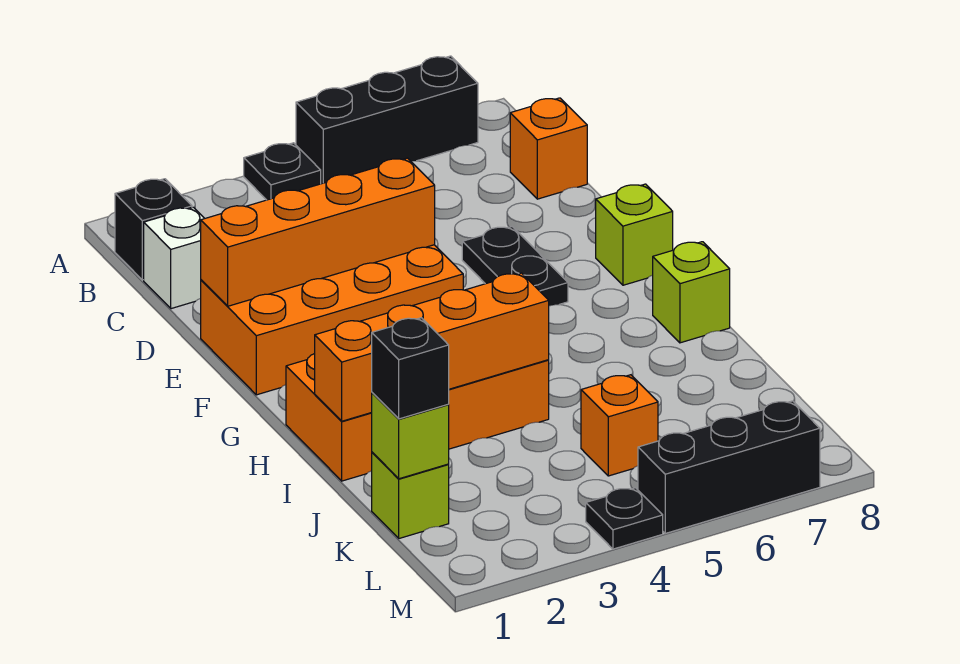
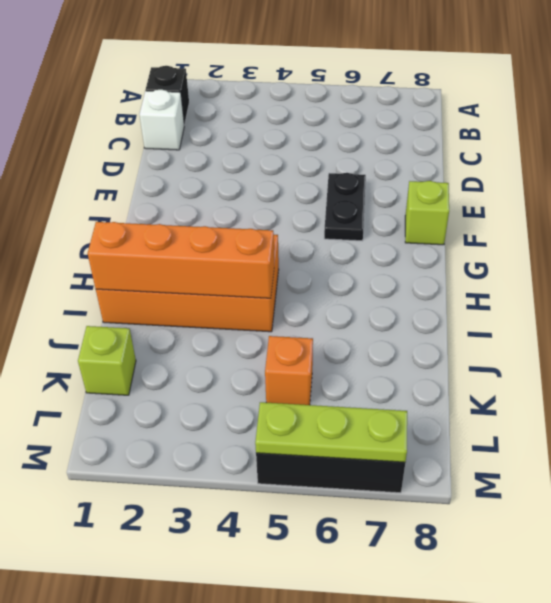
lime plate M5:M7 level 2 -> none
none -> black plate A4 level 1
none -> black brick A5:A7 level 1
none -> orange brick C8 level 1

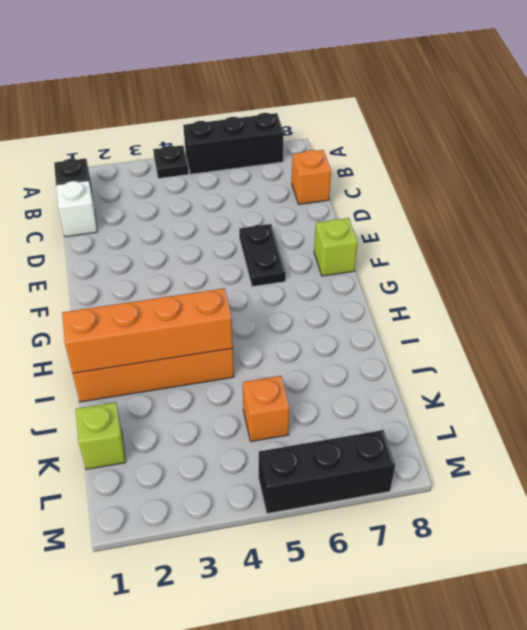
none -> orange brick E1:F4 level 1
none -> lime brick H8 level 1
none -> black plate M4 level 1

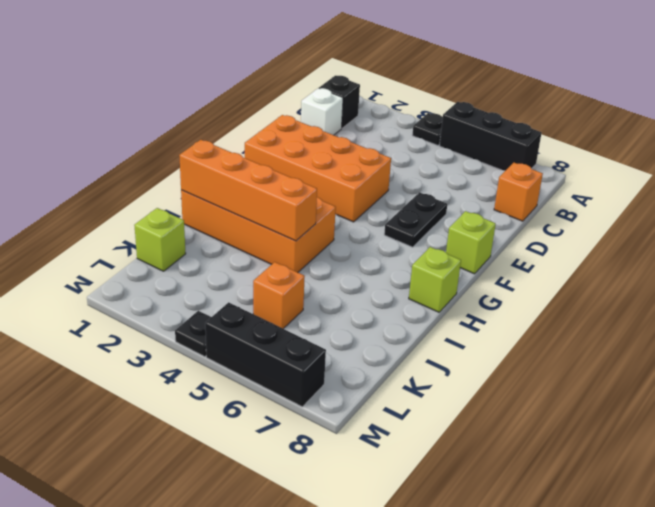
none -> orange brick E1:E4 level 2
none -> lime brick K1 level 2
none -> black brick K1 level 3

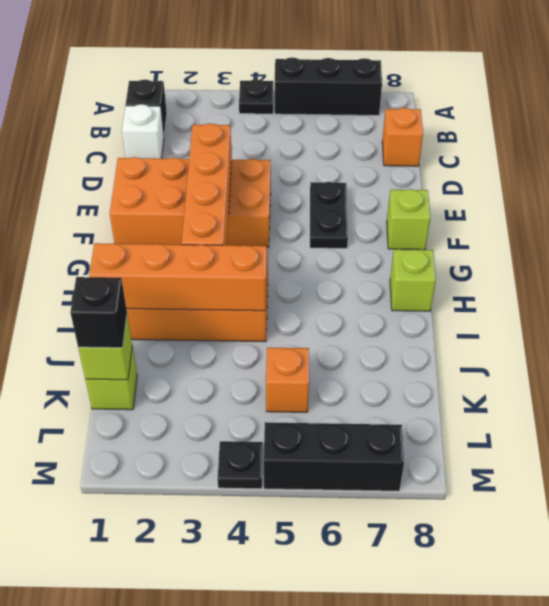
orange brick E3:H3 level 2 -> orange brick E1:E4 level 2

